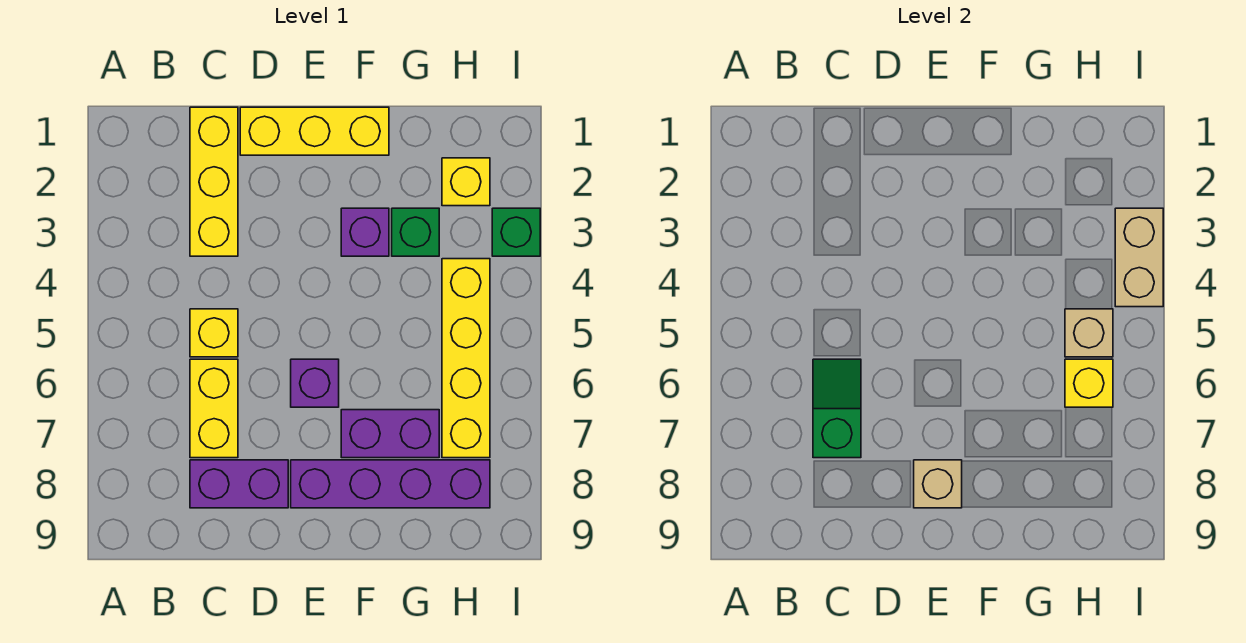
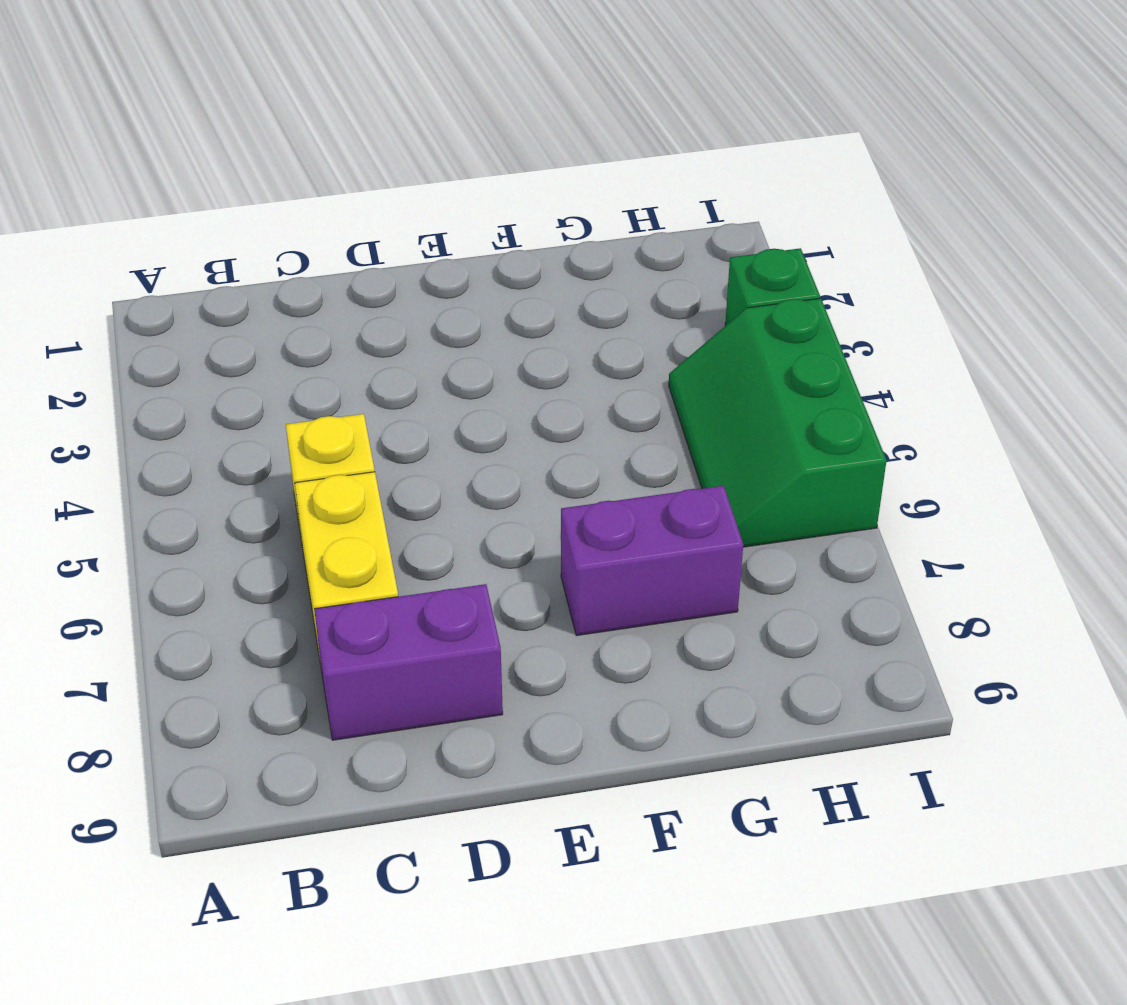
green slope H4:I6 level 1 top I -> yellow brick H4:H7 level 1
none -> yellow brick C1:C3 level 1
none -> yellow brick D1:F1 level 1
none -> purple brick E6 level 1

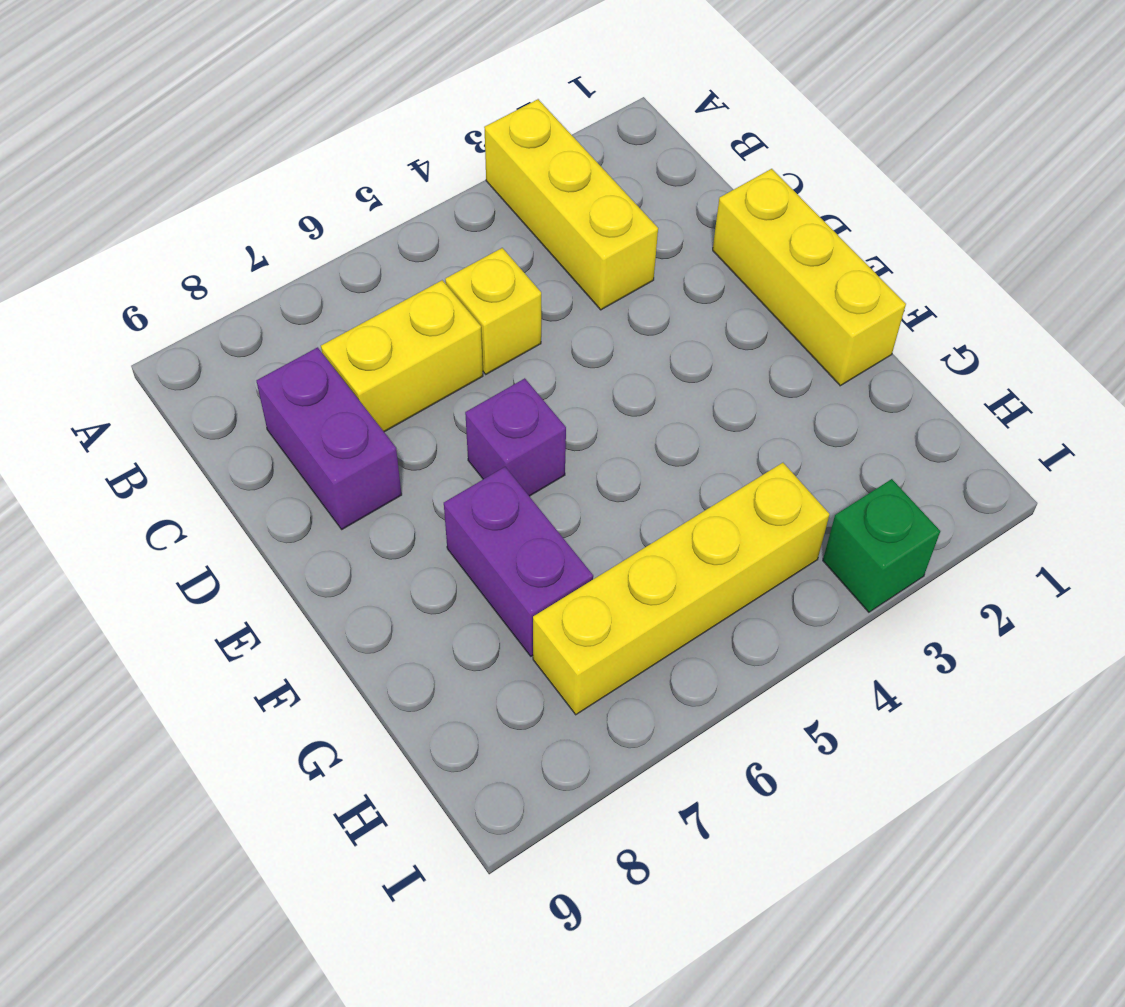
yellow brick A3:C3 level 1 -> yellow brick C1:C3 level 1
none -> purple brick E8:H8 level 1
none -> purple brick F3 level 1
none -> green brick G3 level 1

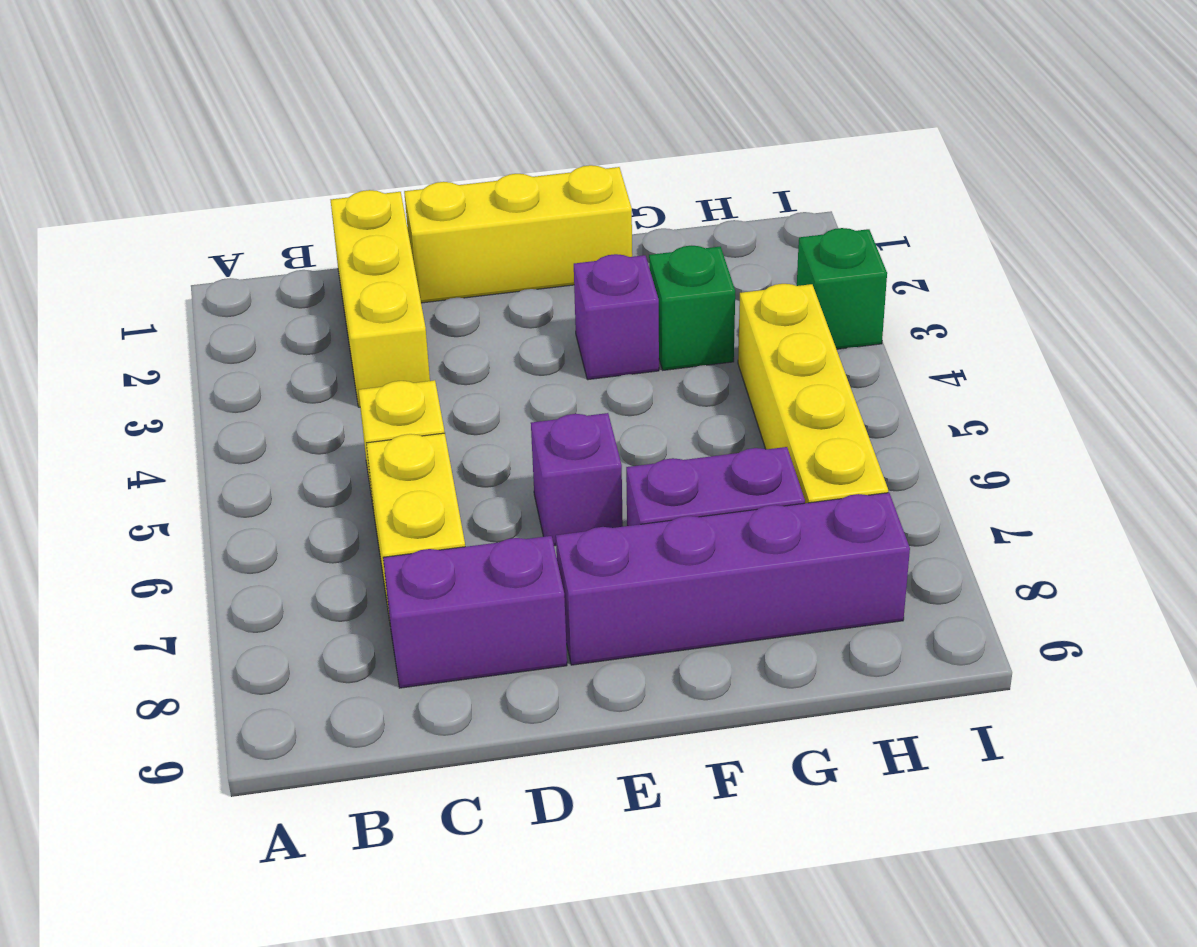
none -> yellow brick H2 level 1
none -> green slope C6:C7 level 2 top 7
none -> tan brick E8 level 2

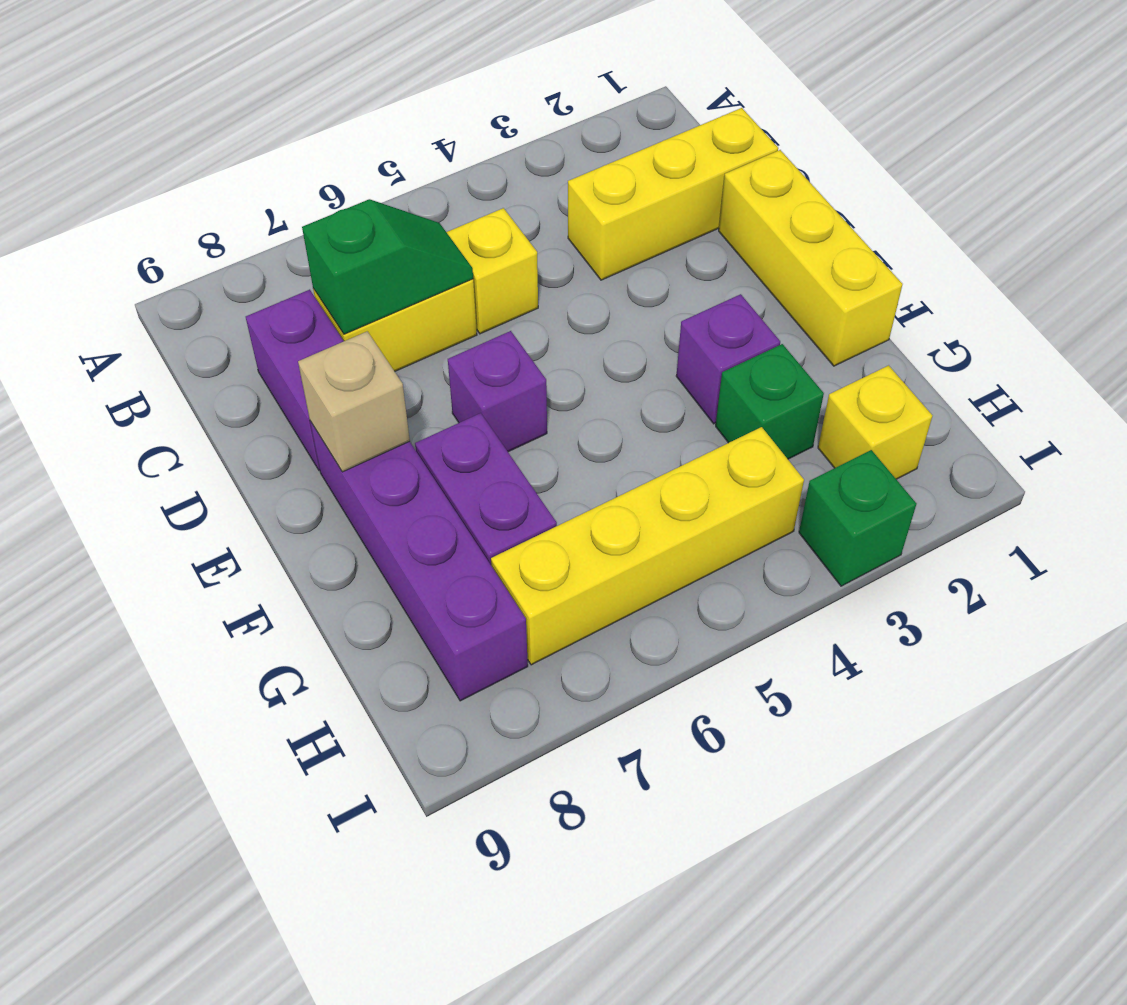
none -> tan brick H5 level 2
none -> yellow brick H6 level 2
none -> tan brick I3:I4 level 2

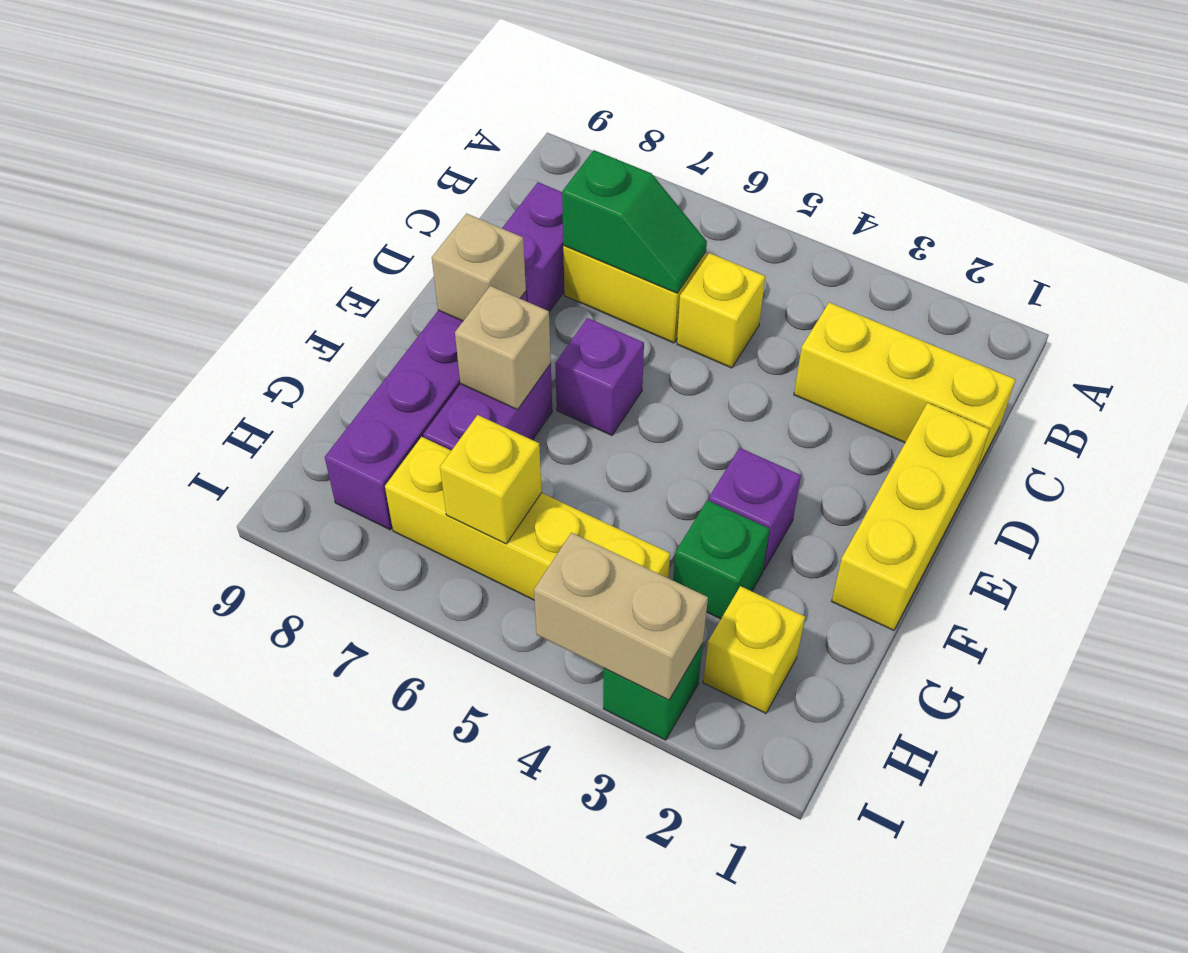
tan brick F7 level 2 -> tan brick H5 level 2

